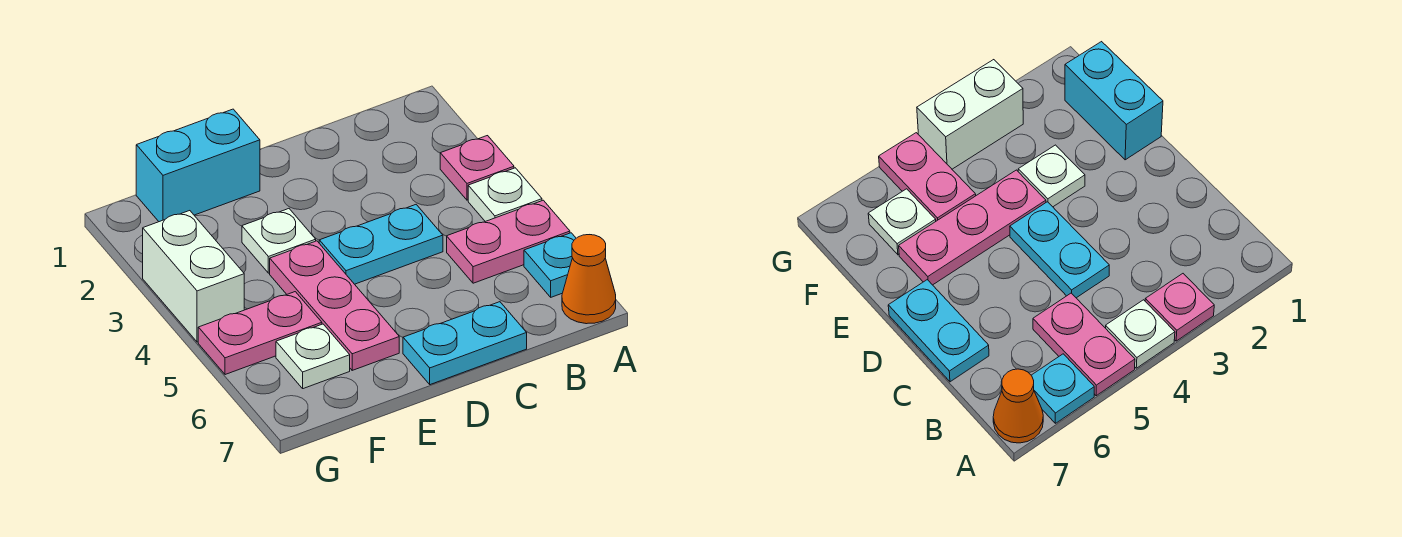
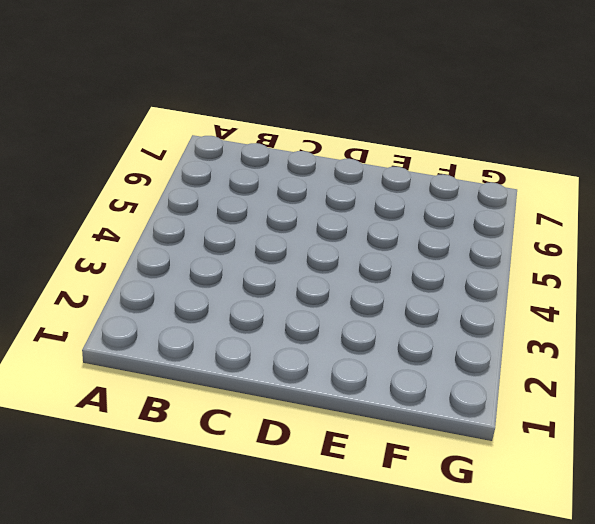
none -> pink plate A3 level 1
none -> white plate A4 level 1
none -> pink plate A5:B5 level 1

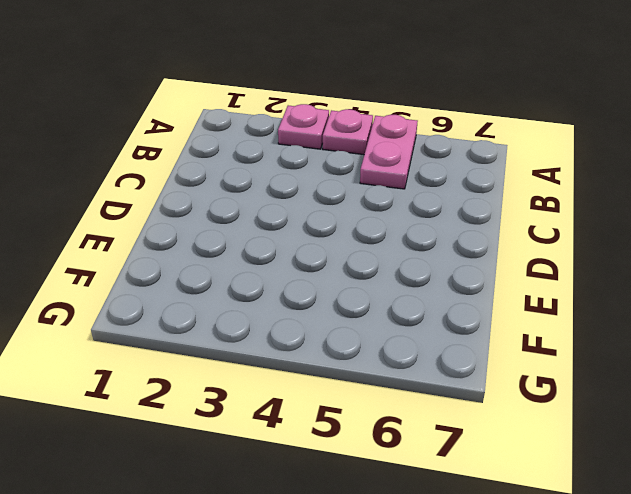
pink plate A4 level 1 -> white plate A4 level 1
none -> cyan plate A6 level 1
none -> orange cone A7 level 1
none -> cyan plate C4:D4 level 1

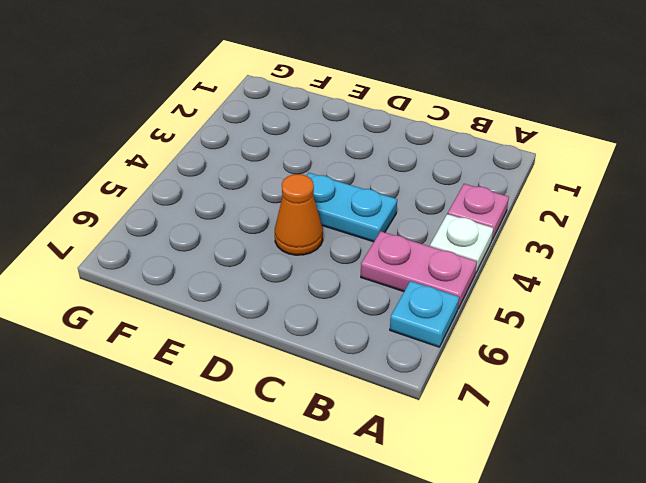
orange cone D5 level 1 -> orange cone A7 level 1
none -> cyan plate C7:D7 level 1
none -> cyan brick E1:F1 level 1
none -> white plate E3 level 1

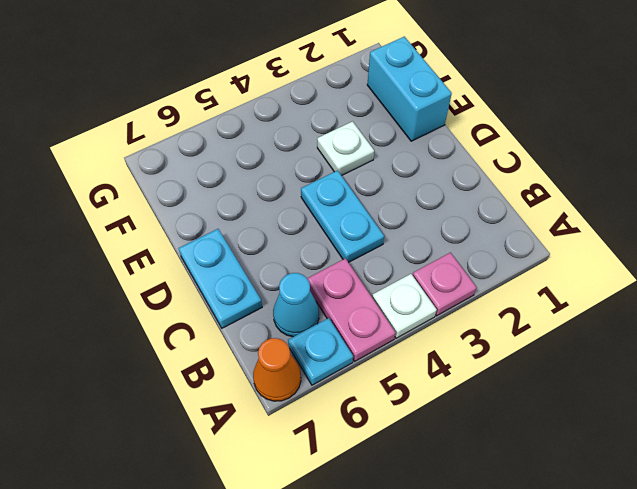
cyan cone B6 level 1 -> none
none -> pink plate E4:E6 level 1
none -> pink plate F5:G5 level 1
none -> white plate F6 level 1

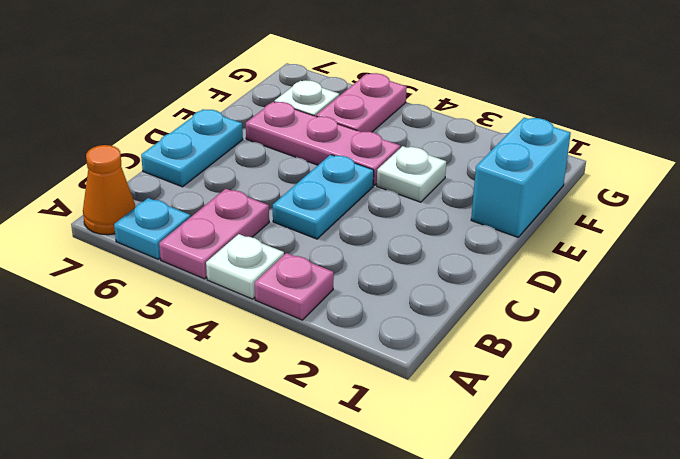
none -> white brick G3:G4 level 1

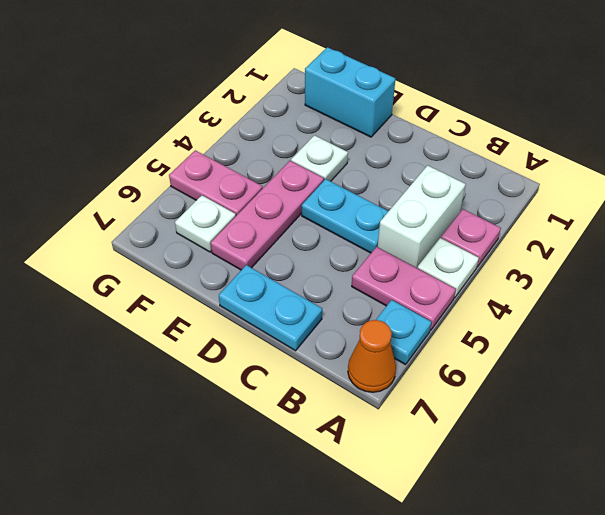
white brick B3:B4 level 1 -> white brick G3:G4 level 1

